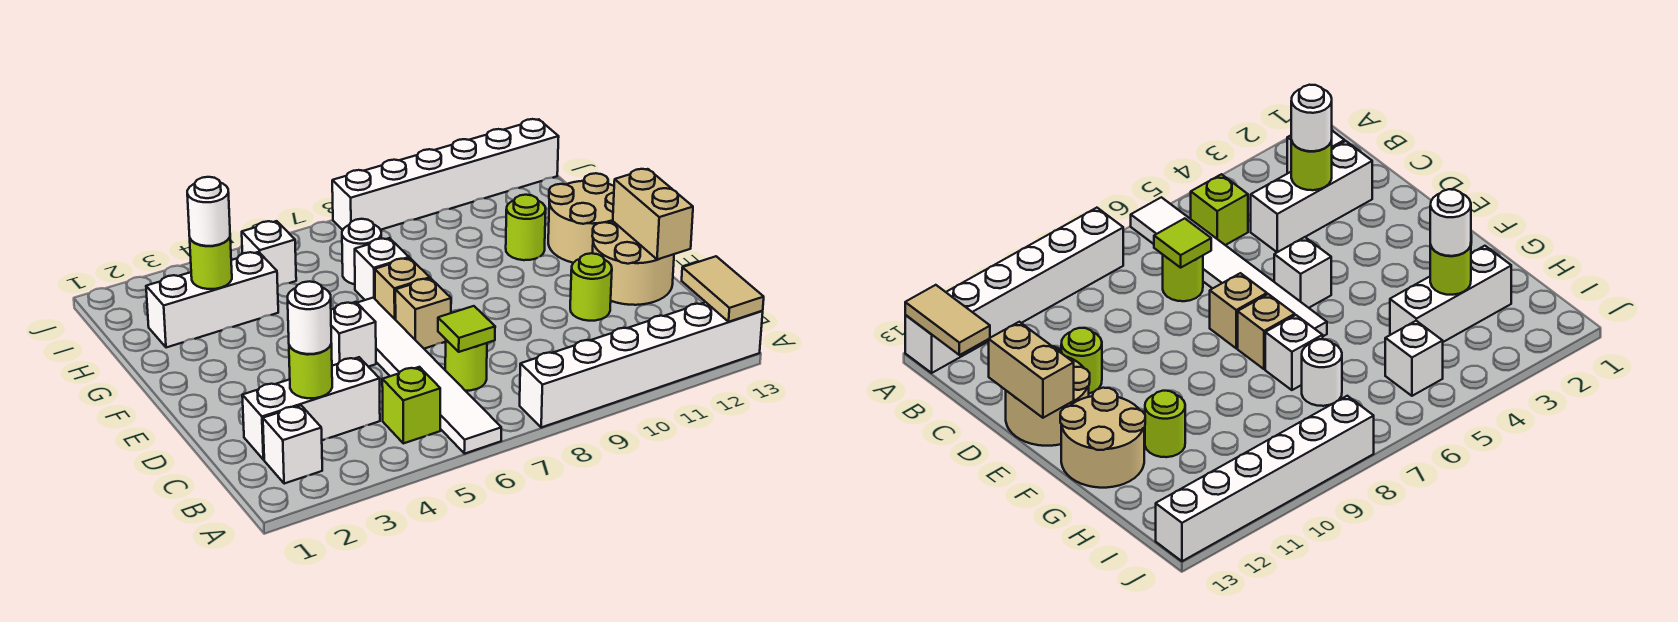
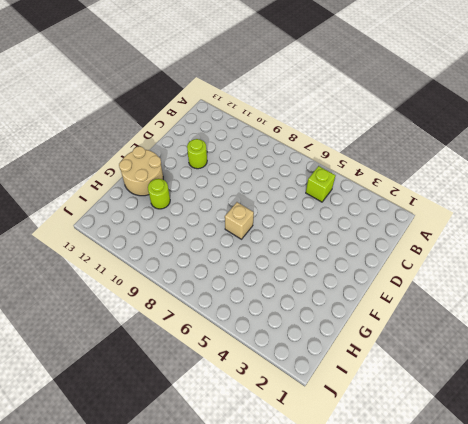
none -> white tile A6:F6 level 1
none -> white brick A8:A13 level 1
none -> white brick B2 level 1

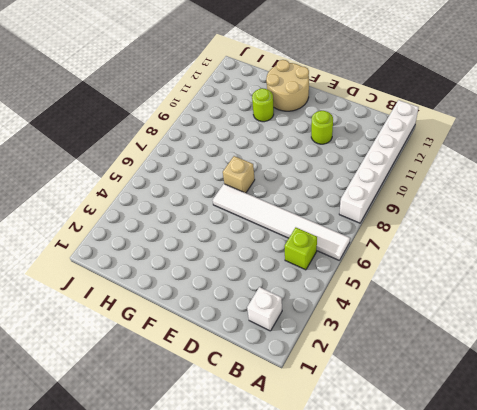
none -> white brick C2:C4 level 1
none -> lime round brick C7 level 1
none -> tan round brick D12:E13 level 1

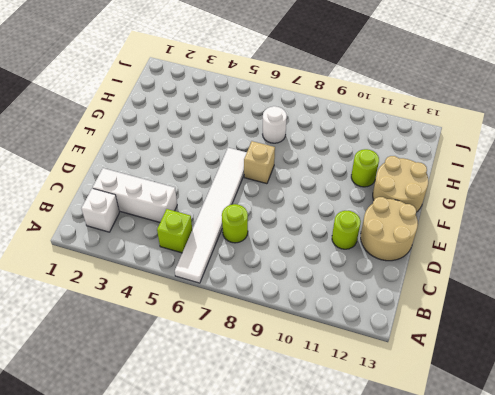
none -> white brick A8:A13 level 1
none -> white brick E5 level 1
none -> tan brick E7 level 1

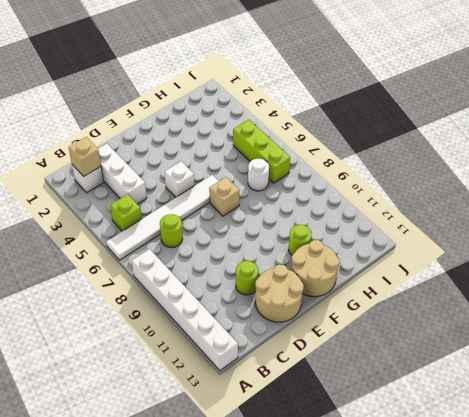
tan brick B2 level 2 -> tan brick E7 level 1
lime brick I5:I7 level 1 -> white brick I5 level 1
none -> white brick G7 level 1
none -> white brick H2:H4 level 1
none -> white brick J8:J13 level 1

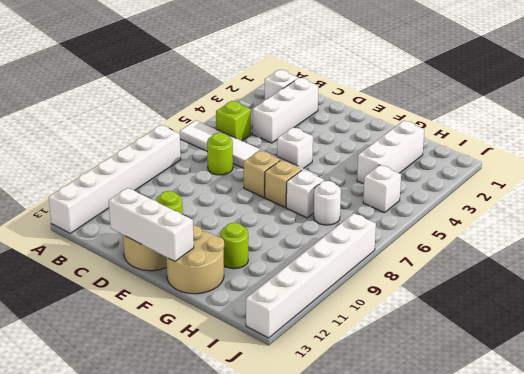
white brick D13:F13 level 2 -> tan brick D13:E13 level 2
none -> tan tile A13:B13 level 2
none -> lime round brick C3 level 2
none -> lime tile C7 level 2

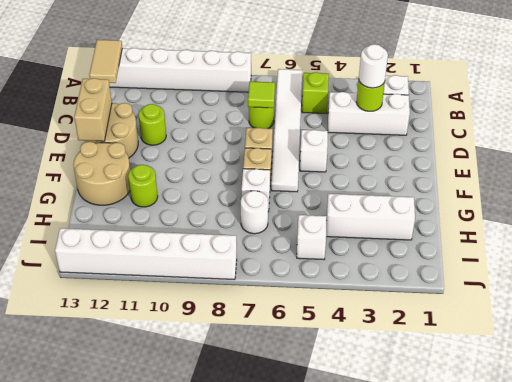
none -> lime round brick H3 level 2
none -> white round brick H3 level 3

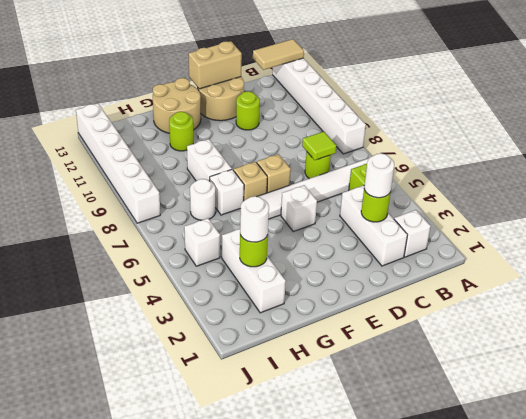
white brick G8:G9 level 1 -> none

